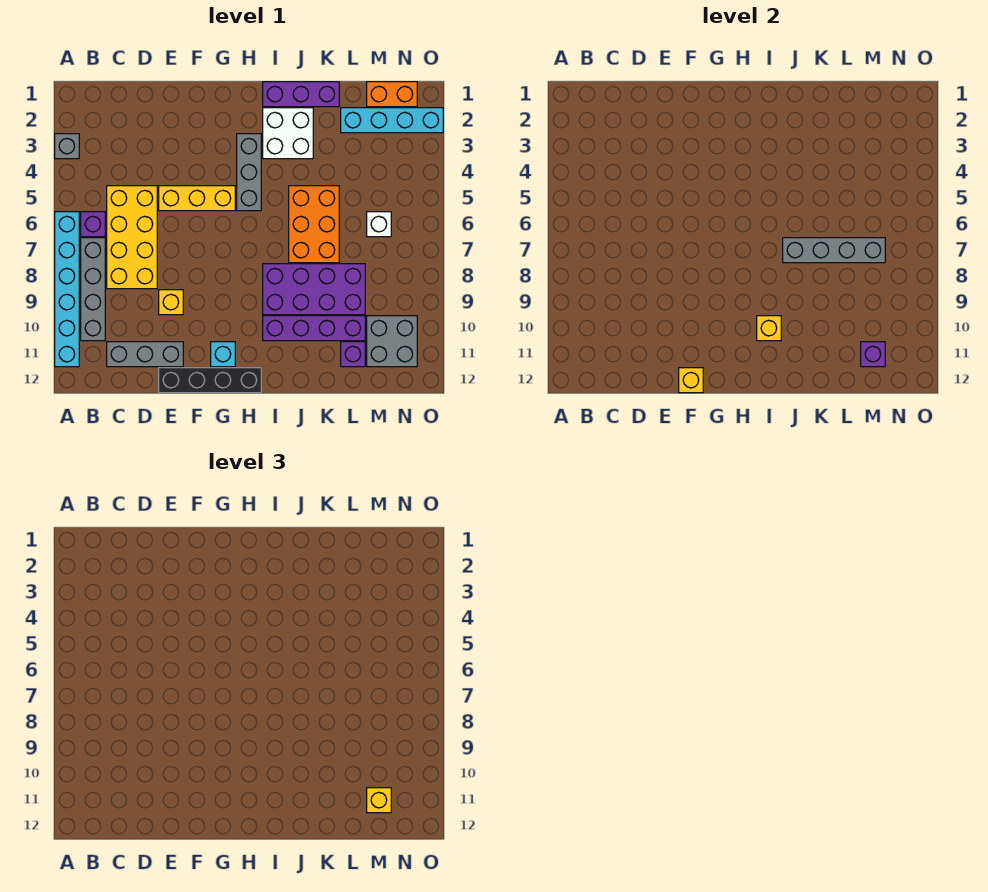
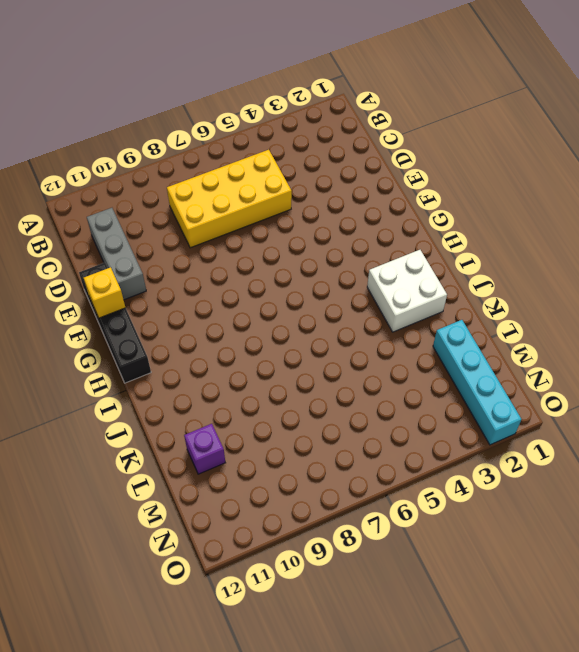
none -> grey brick A3 level 1
none -> cyan brick A6:A11 level 1
none -> purple brick B6 level 1

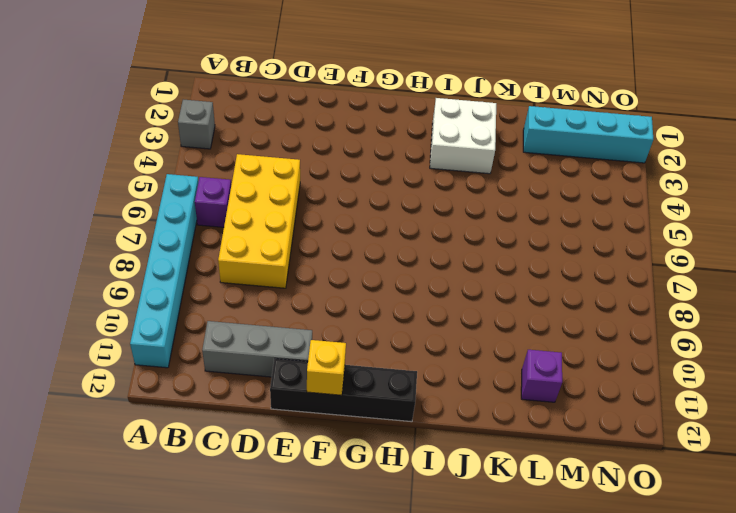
none -> grey brick B7:B10 level 1
none -> yellow brick E5:G5 level 1
none -> yellow brick E9 level 1

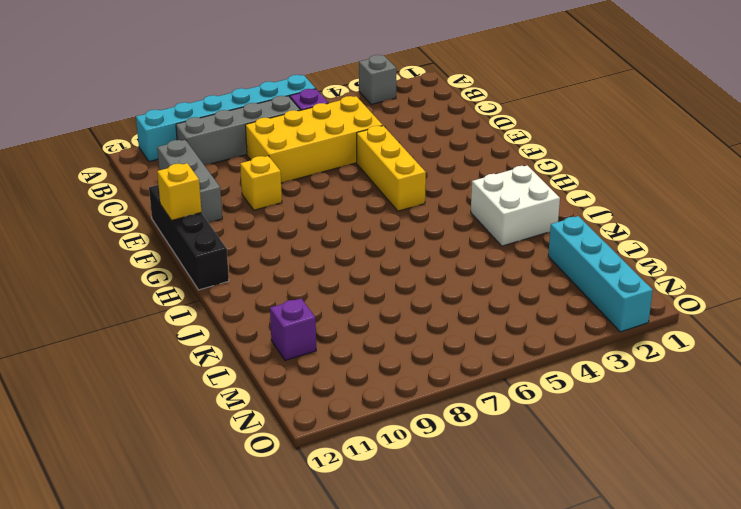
none -> cyan brick G11 level 1
none -> grey brick H3:H5 level 1
none -> purple brick I1:K1 level 1

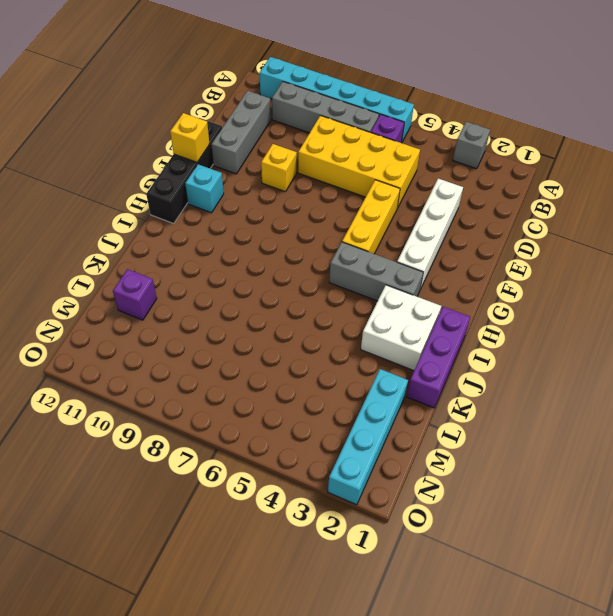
white brick D3:G3 level 1 -> none
none -> purple brick I8:L9 level 1
none -> purple brick I10:L10 level 1
none -> orange brick J5:K7 level 1

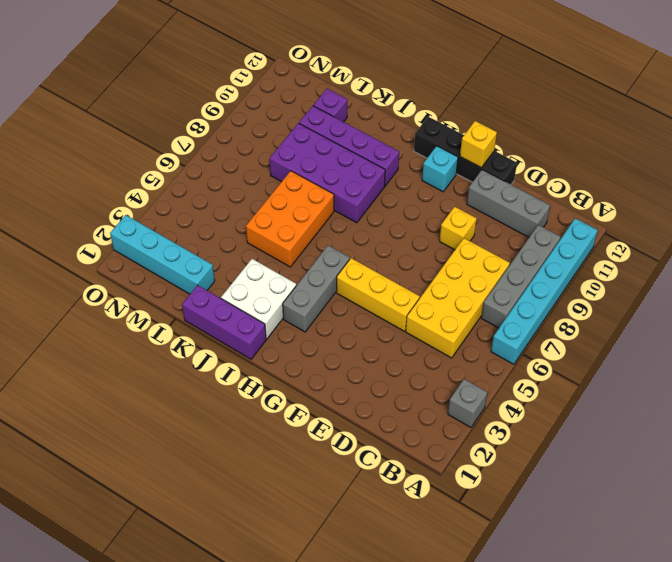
none -> purple brick B6 level 1
none -> orange brick M1:N1 level 1
none -> white brick M6 level 1

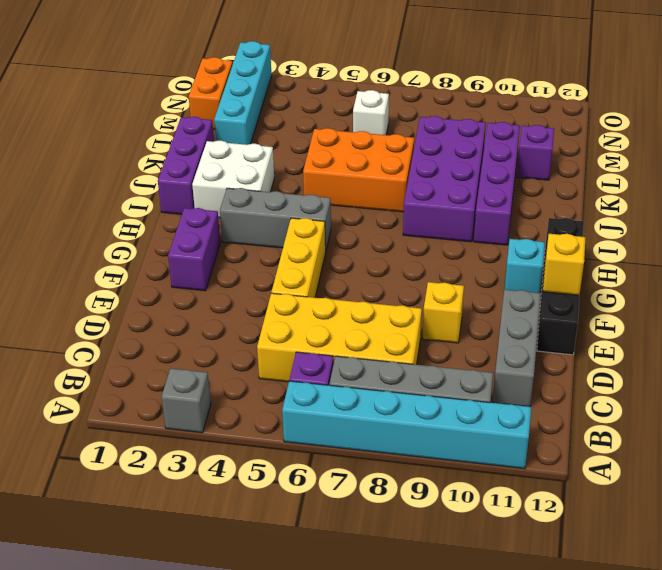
purple brick F2:G2 level 1 -> none
none -> grey brick M10:N11 level 1
none -> yellow brick I10 level 2
none -> grey brick J7:M7 level 2

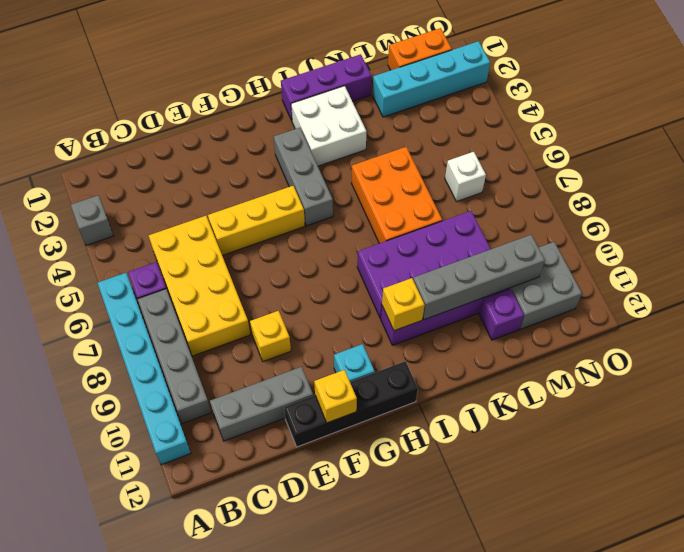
grey brick J10:M10 level 2 -> grey brick J7:M7 level 2
none -> purple brick M11 level 2
none -> yellow brick M11 level 3

